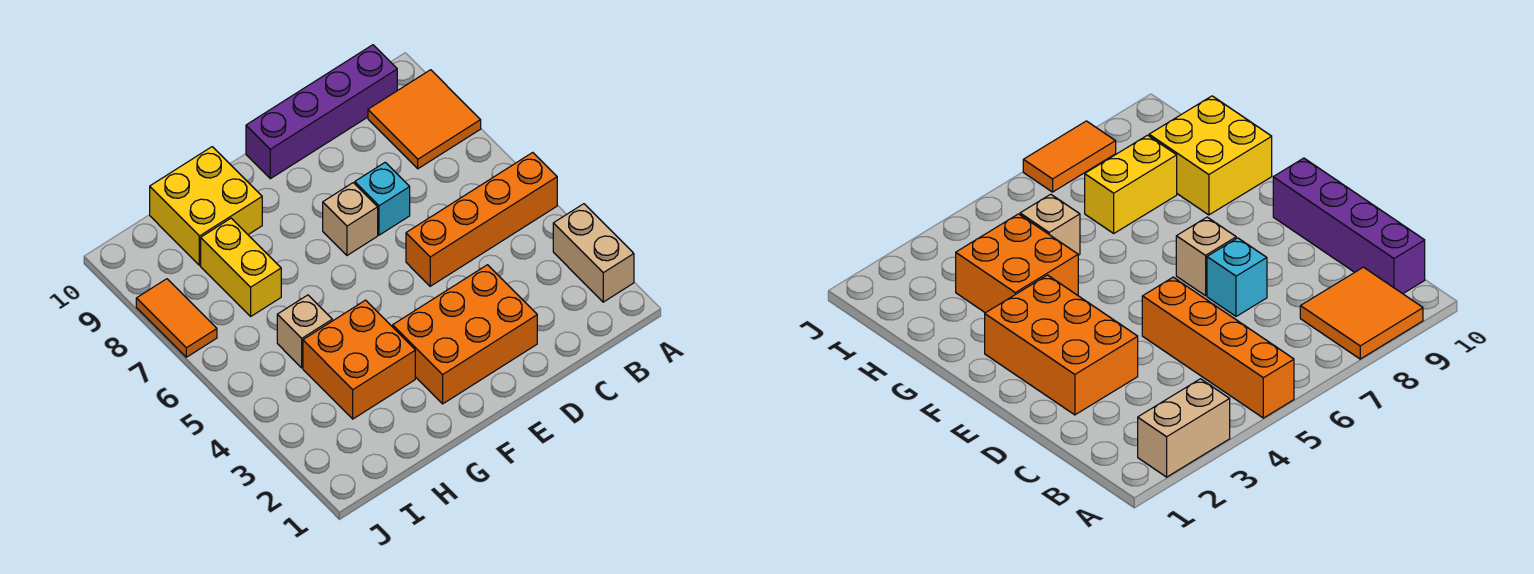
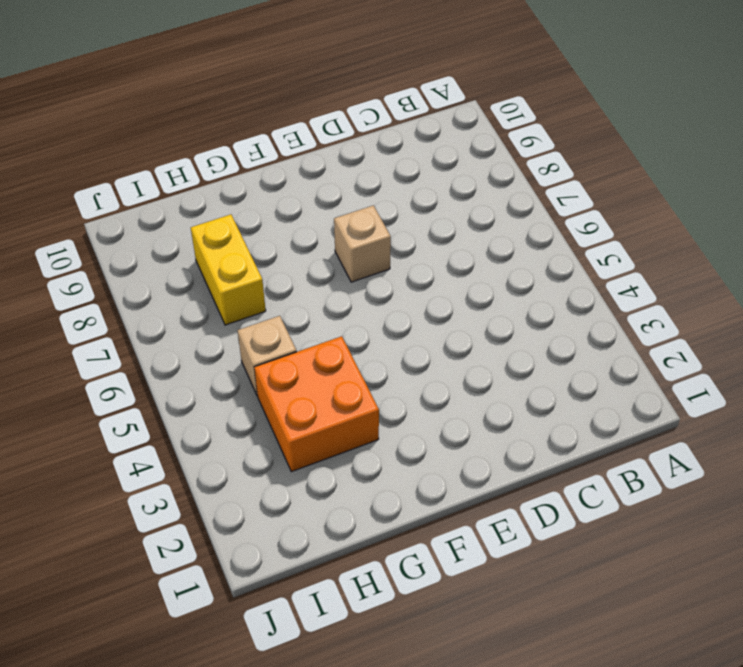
none -> tan brick A2:A3 level 1
none -> orange brick A5:D5 level 1
none -> orange tile A8:B9 level 1

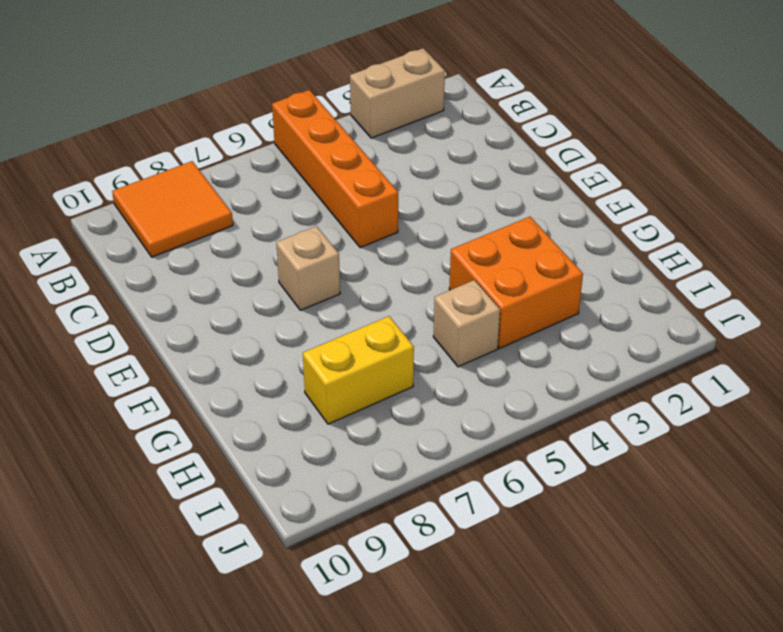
none -> purple brick B10:E10 level 1
none -> orange brick D2:F3 level 1
none -> cyan brick D7 level 1

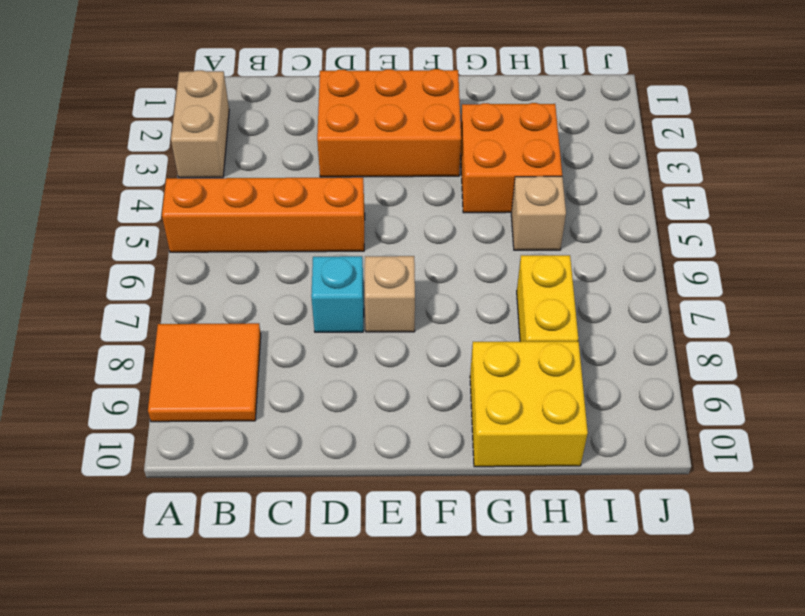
none -> purple brick B10:E10 level 1
none -> orange tile J7:J8 level 1

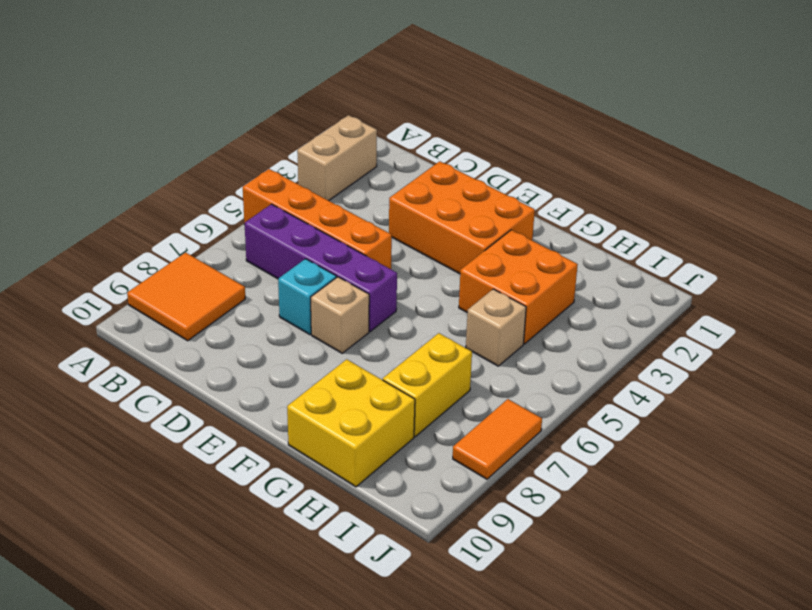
purple brick B6:E6 level 1 -> purple brick B10:E10 level 1

